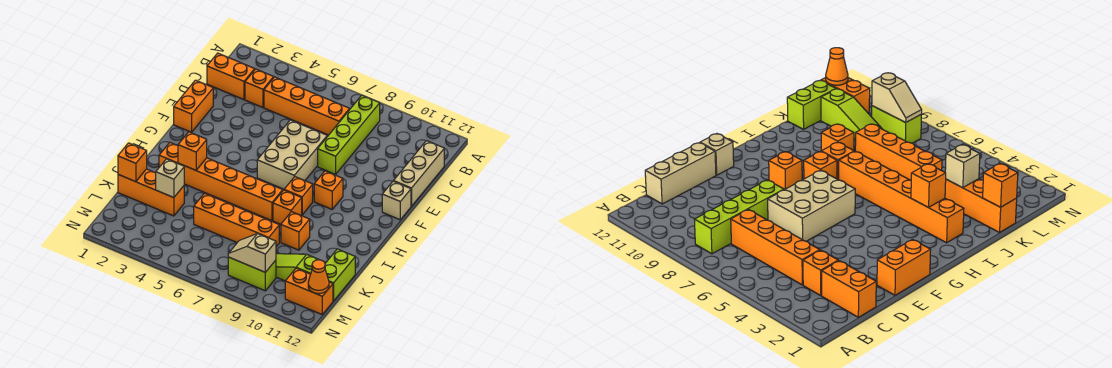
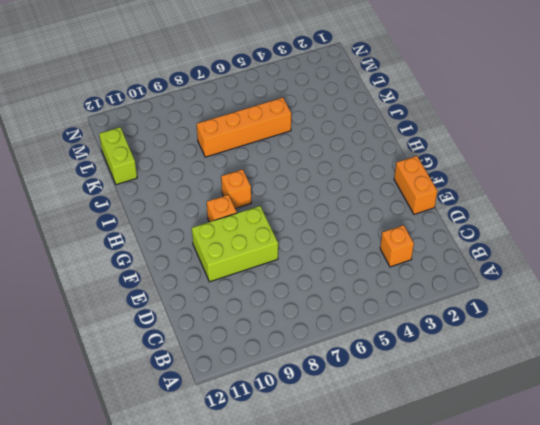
lime brick E8:F10 level 1 -> lime brick B8:E8 level 1
none -> orange brick C1:C2 level 1
none -> orange brick C4:C7 level 1
none -> tan brick C12:E12 level 1

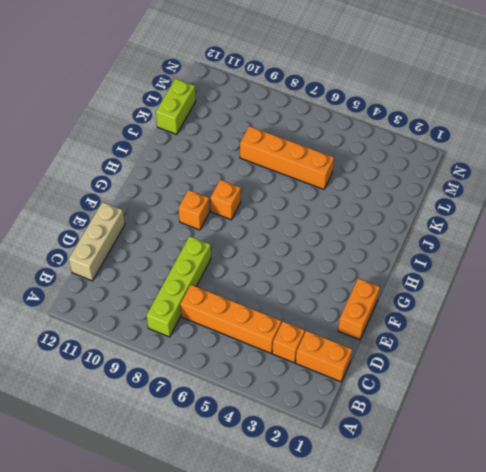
none -> tan brick E6:G7 level 1
none -> tan brick F12 level 1
none -> orange brick I2:I7 level 1

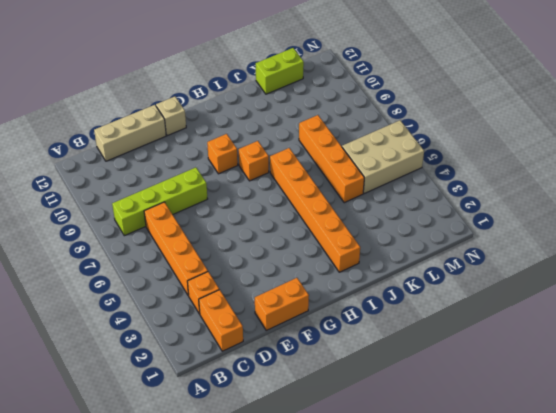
tan brick L5:N6 level 1 -> tan brick E6:G7 level 1
none -> orange brick I8 level 1
none -> orange brick J9 level 1
none -> orange brick K1:K3 level 1

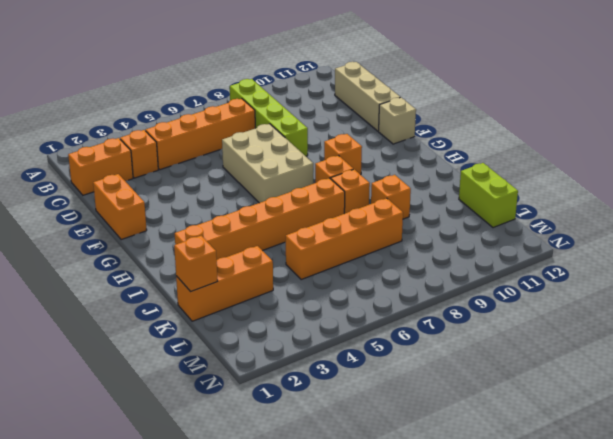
none -> lime slope L9:L11 level 1 top 11
none -> lime brick M8:M9 level 1
none -> orange brick M11:M12 level 1

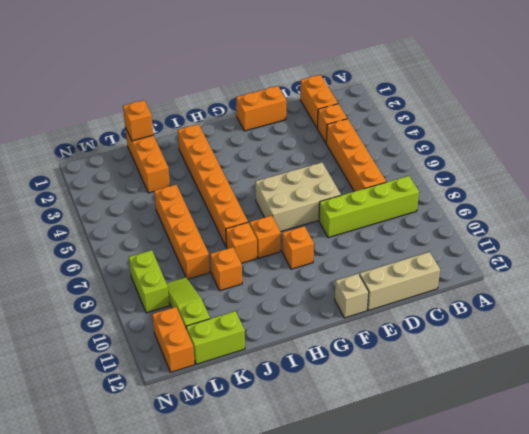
none -> orange brick I3 level 2
none -> tan brick K3 level 2
none -> tan slope M8:M9 level 2 top 9

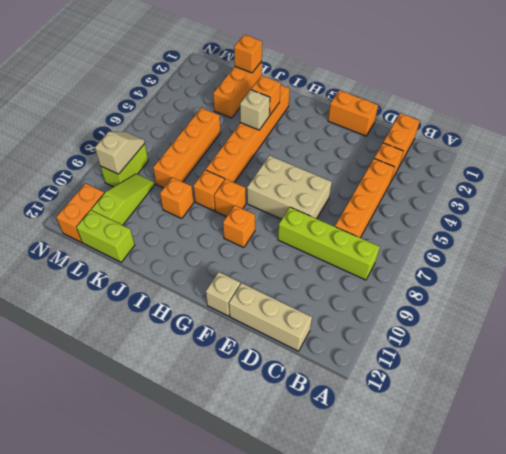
tan brick I4 level 2 -> tan brick K3 level 2
none -> orange cone M12 level 2

